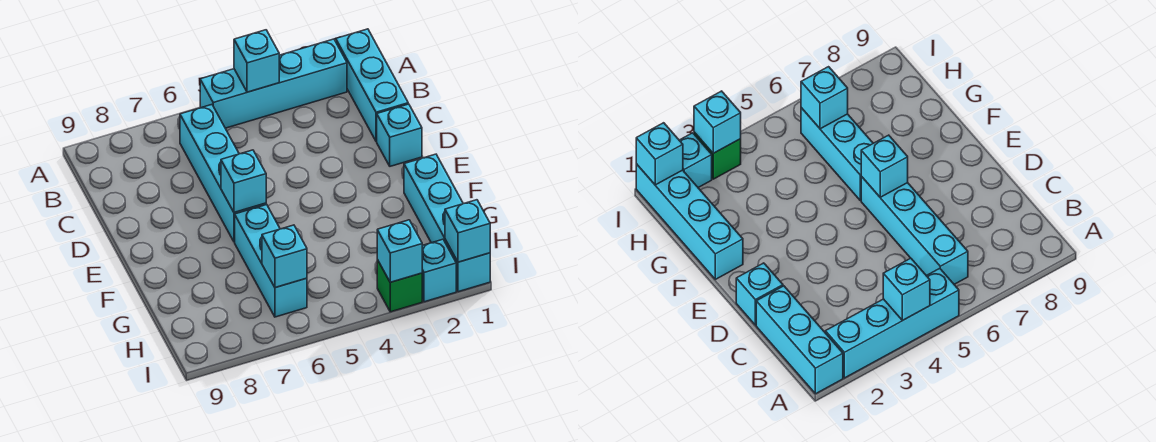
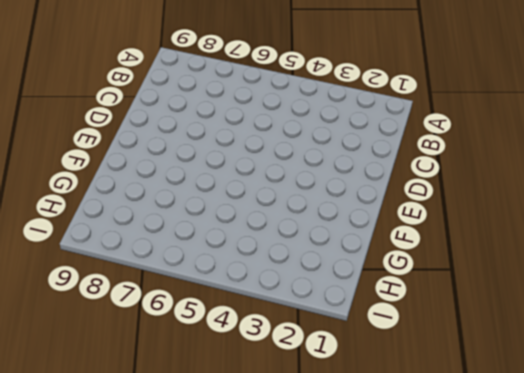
none -> cyan brick A1:C1 level 1
none -> cyan brick A2:A5 level 1
none -> cyan brick B6:E6 level 1

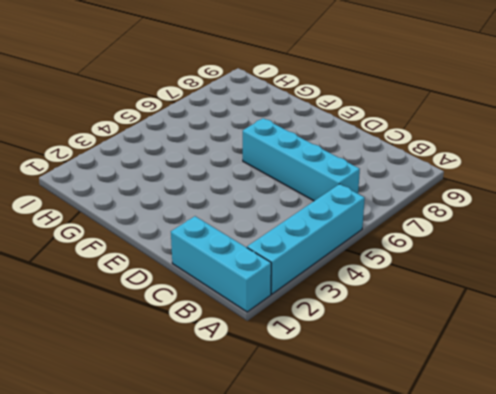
none -> cyan brick D1 level 1
none -> cyan brick F1:I1 level 1
none -> cyan brick F6:H6 level 1

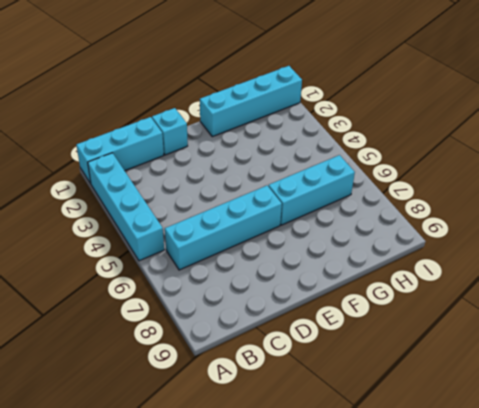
none -> cyan brick I2 level 1
none -> green brick I3 level 1
none -> cyan brick A4 level 2

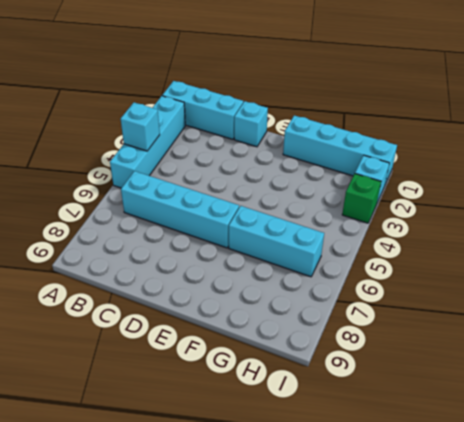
none -> cyan brick E6 level 2
none -> cyan brick H6 level 2
none -> cyan brick I1 level 2

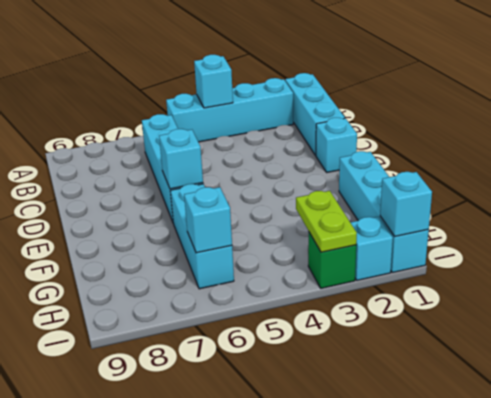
lime plate H3:I3 level 2 -> cyan brick I3 level 2

